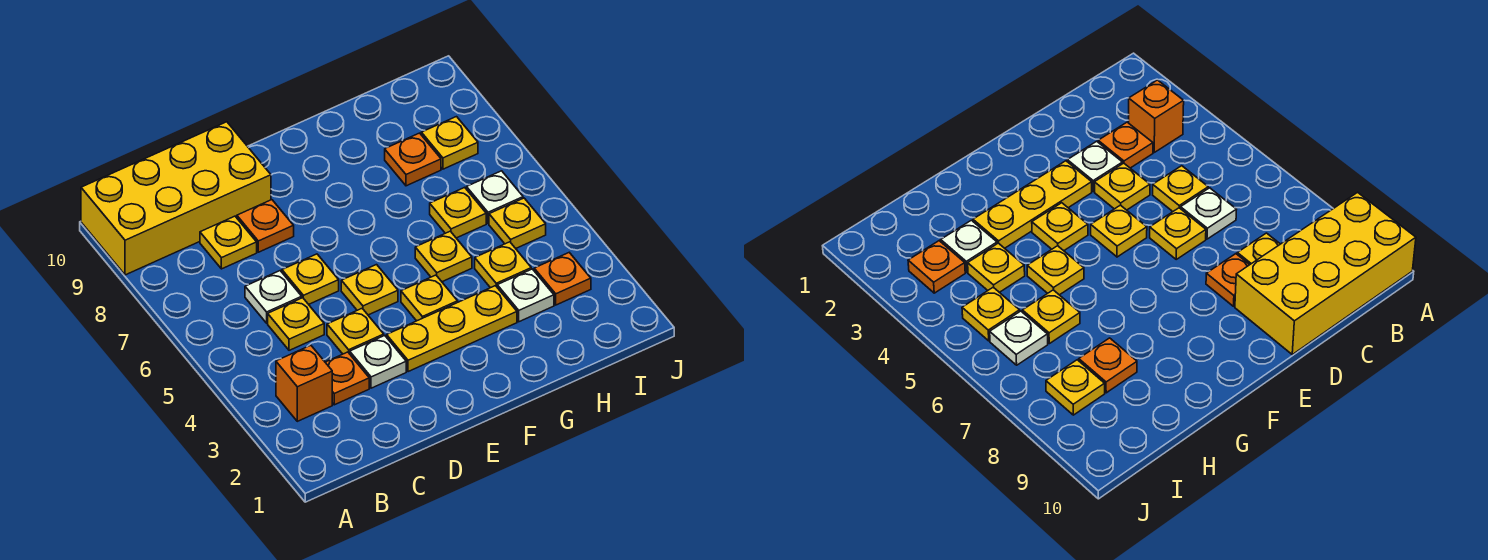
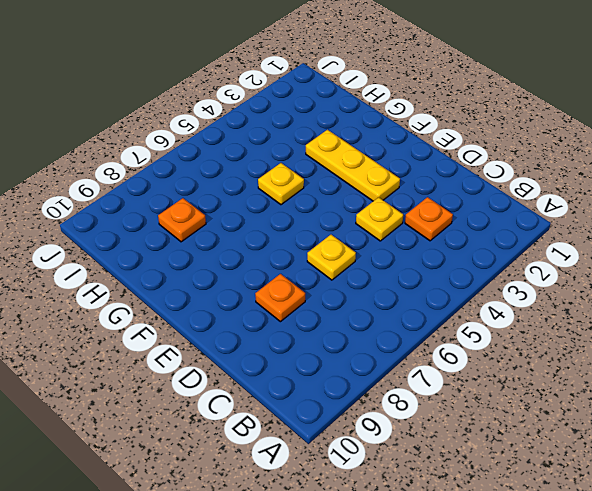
none -> yellow brick A9:D10 level 1
none -> orange brick B3 level 1
none -> yellow plate C5 level 1

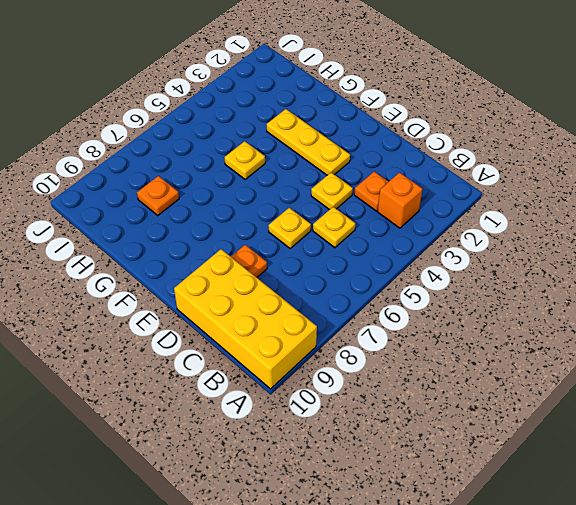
none -> white plate C6 level 1
none -> yellow plate C8 level 1
none -> white plate D3 level 1

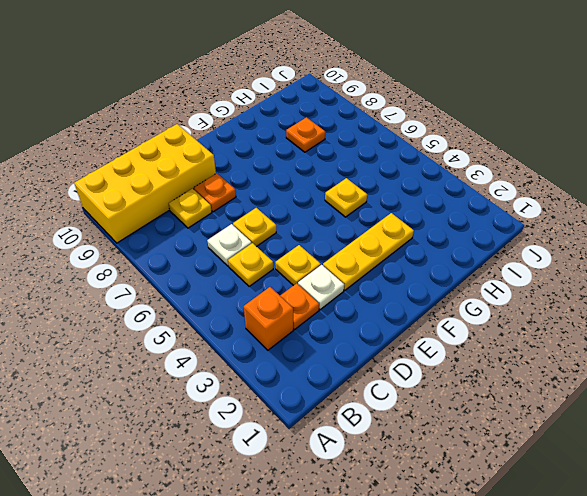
none -> yellow plate E5 level 1
none -> yellow plate F4 level 1
none -> white plate H3 level 1

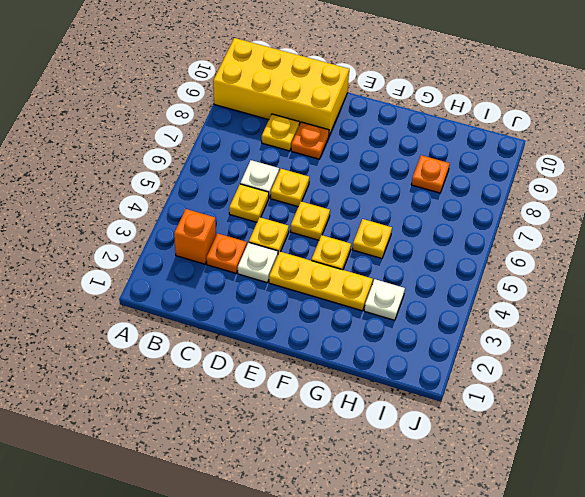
none -> yellow plate H4 level 1
none -> yellow plate H6 level 1
none -> orange plate I3 level 1

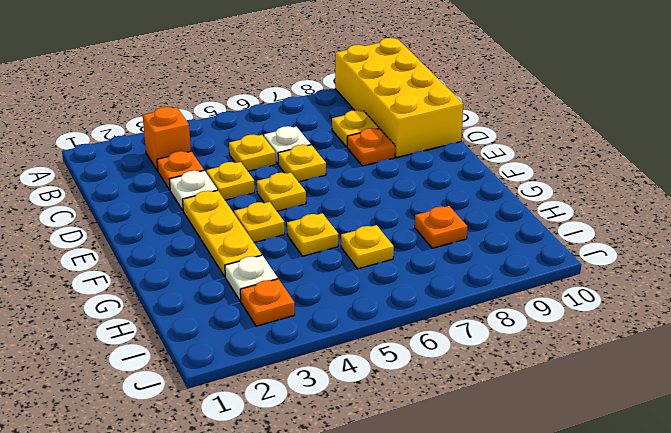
none -> yellow plate H4 level 1
none -> yellow plate I5 level 1
none -> white plate I6 level 1

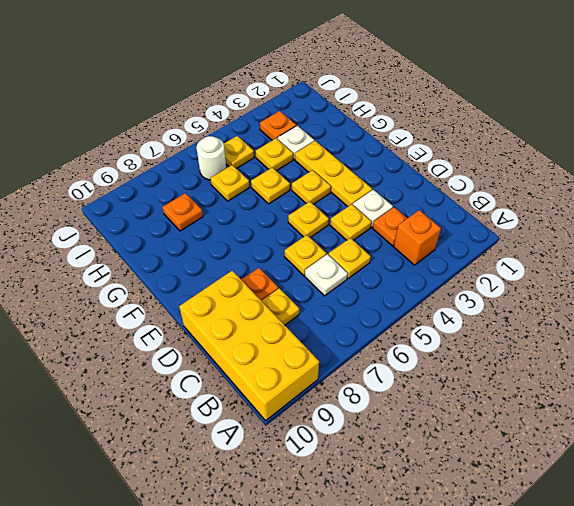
white round brick I6 level 1 -> white plate I6 level 1
none -> yellow plate I8 level 1

